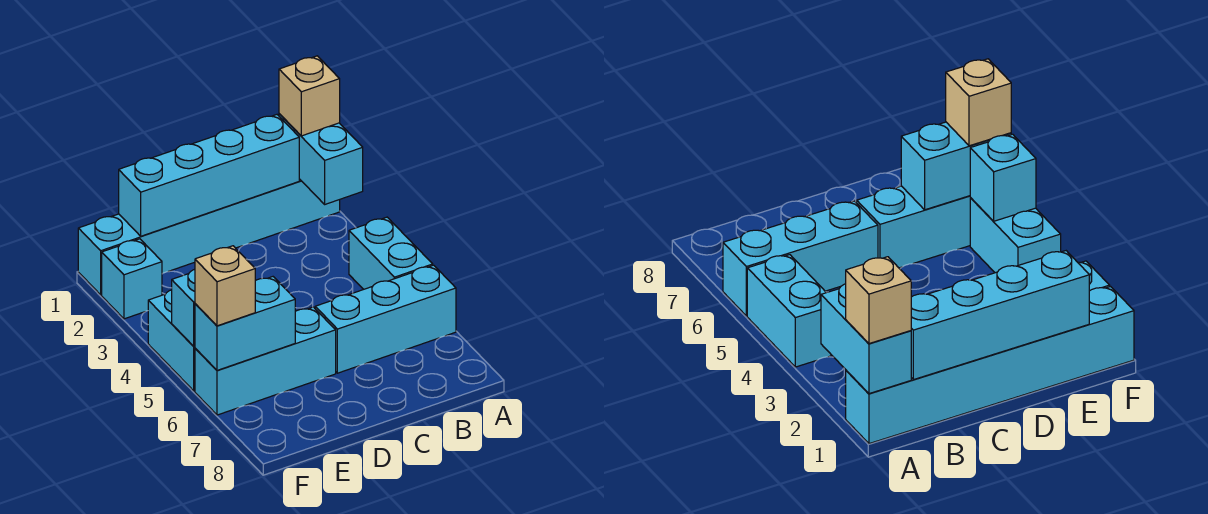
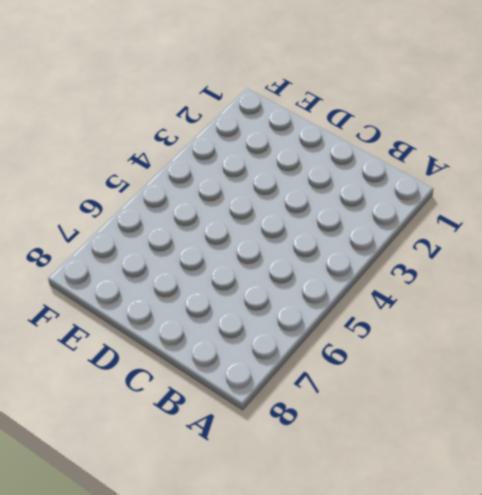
none -> cyan brick A1:F1 level 1
none -> cyan brick A4:A5 level 1
none -> cyan brick A6:C6 level 1

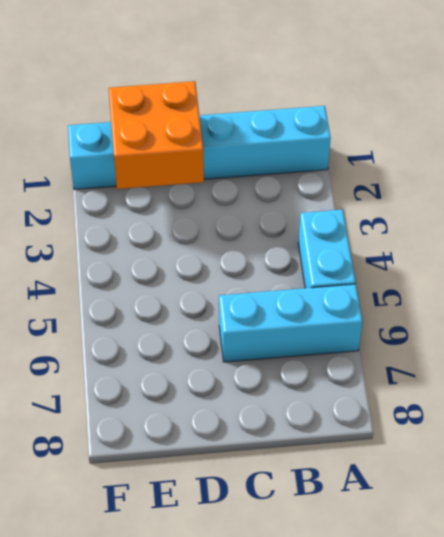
orange brick D1:E2 level 2 -> cyan brick B1:E1 level 2
none -> cyan brick D6:F6 level 1
none -> cyan brick F2 level 1
none -> cyan brick F4:F5 level 1

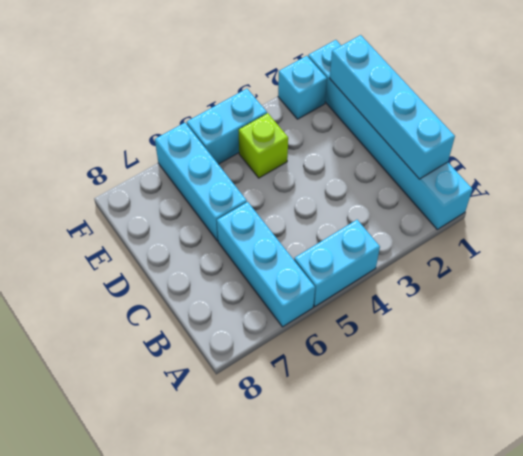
lime brick E4 level 1 -> none
none -> cyan brick A1:A2 level 2
none -> cyan brick E6:F6 level 2
none -> cyan brick F5 level 2

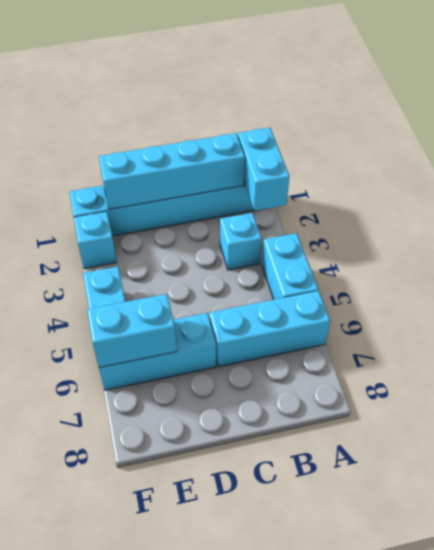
cyan brick B3 level 1 -> cyan brick F5 level 2
none -> tan brick A1 level 3
none -> tan brick F6 level 3

